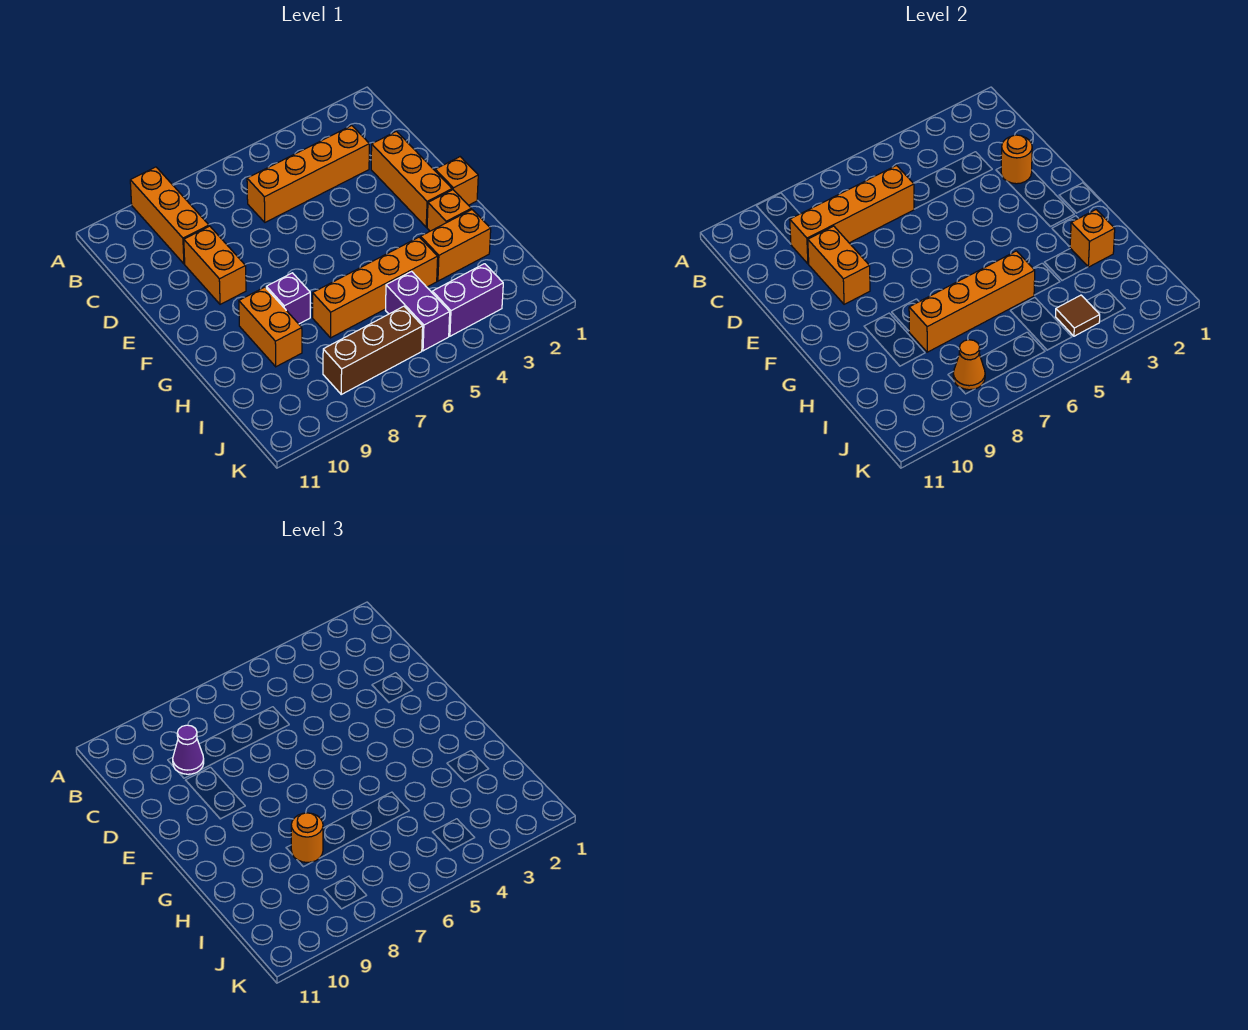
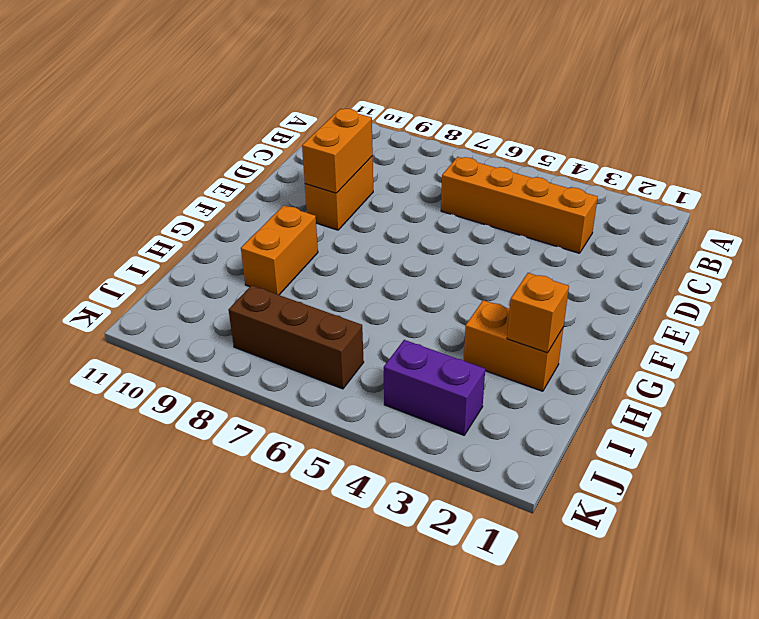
none -> orange brick A9:C9 level 1
none -> orange brick D2:F2 level 1
none -> orange brick F1 level 1

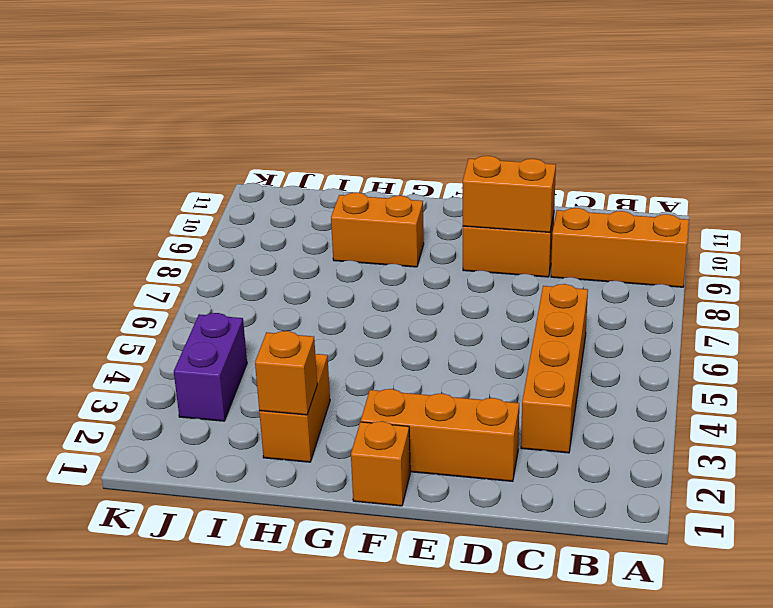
none -> orange brick G2 level 1
none -> purple brick G8 level 1
none -> orange brick H4:H7 level 1

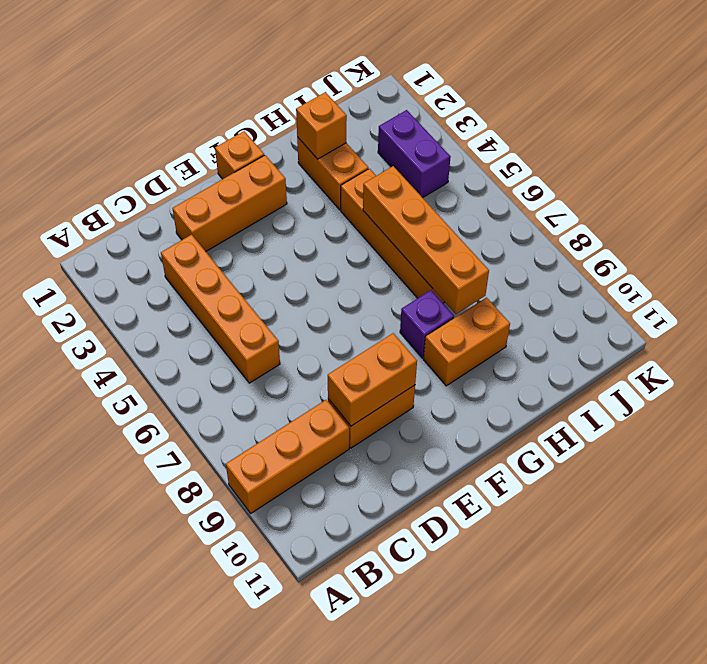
none -> orange brick G2 level 1
none -> purple brick I5:J5 level 1
none -> brown brick J6:J8 level 1

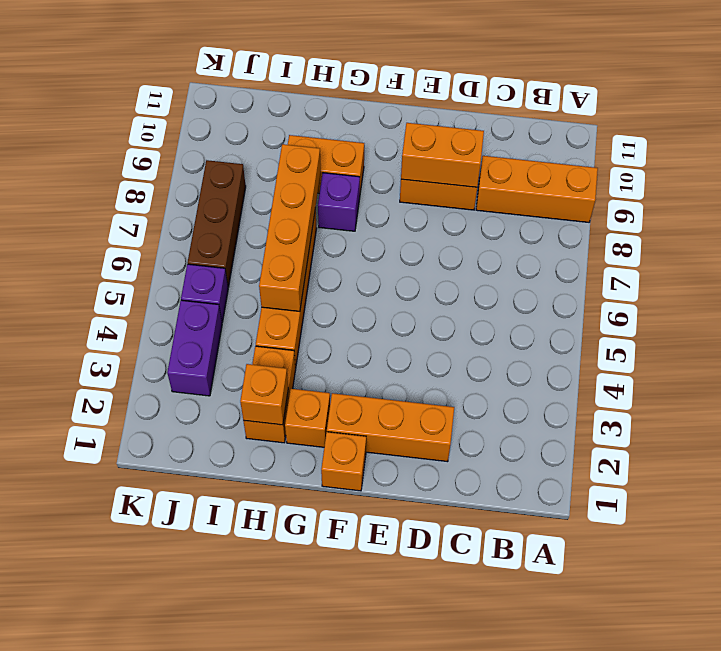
purple brick J5 level 1 -> purple brick I5:J5 level 1
none -> orange brick C3:C6 level 1
none -> orange brick C6:C9 level 2
none -> orange round brick D2 level 2

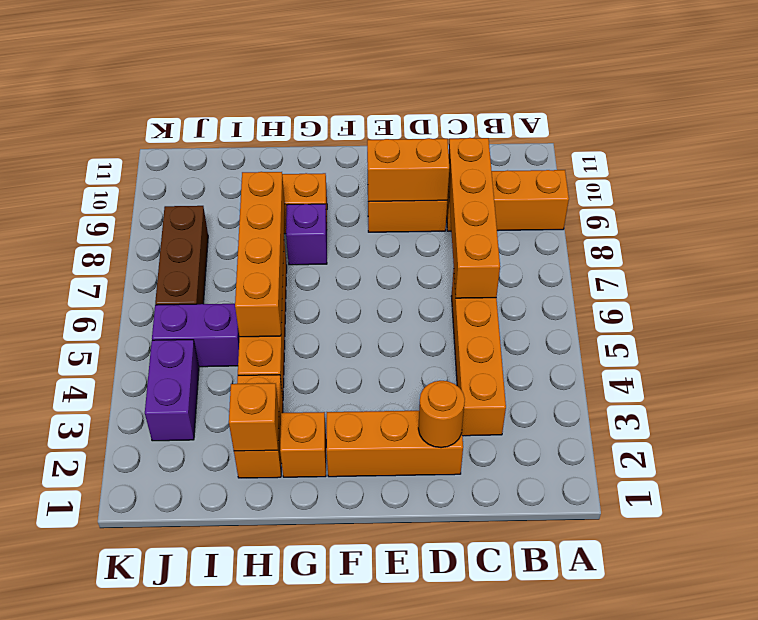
none -> orange brick F1 level 1
none -> brown tile J4 level 2
none -> orange cone J8 level 2

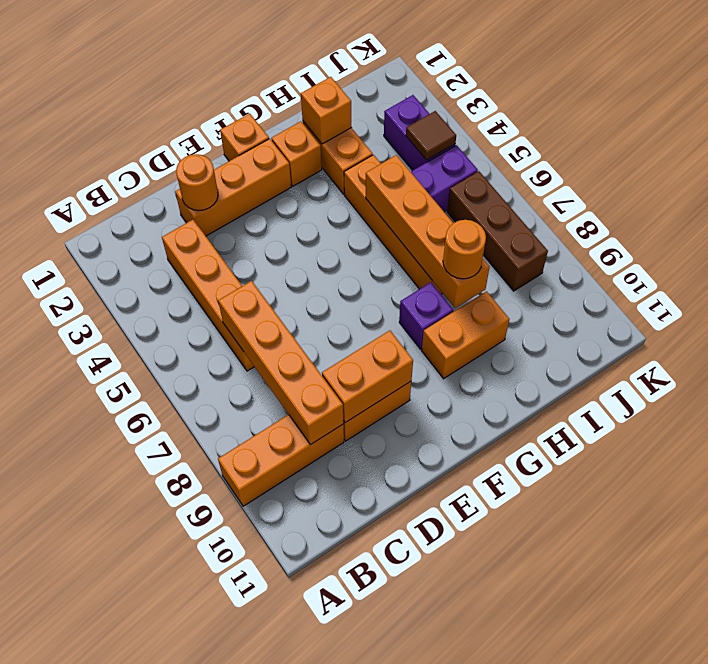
none -> orange cone J8 level 2
none -> purple cone C9 level 3

